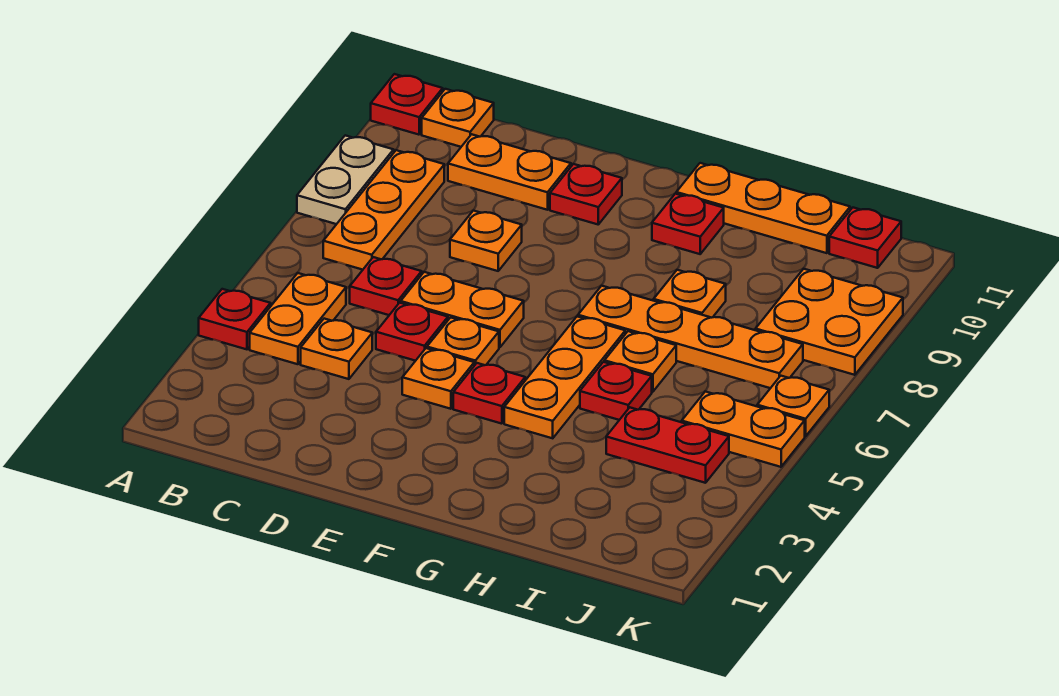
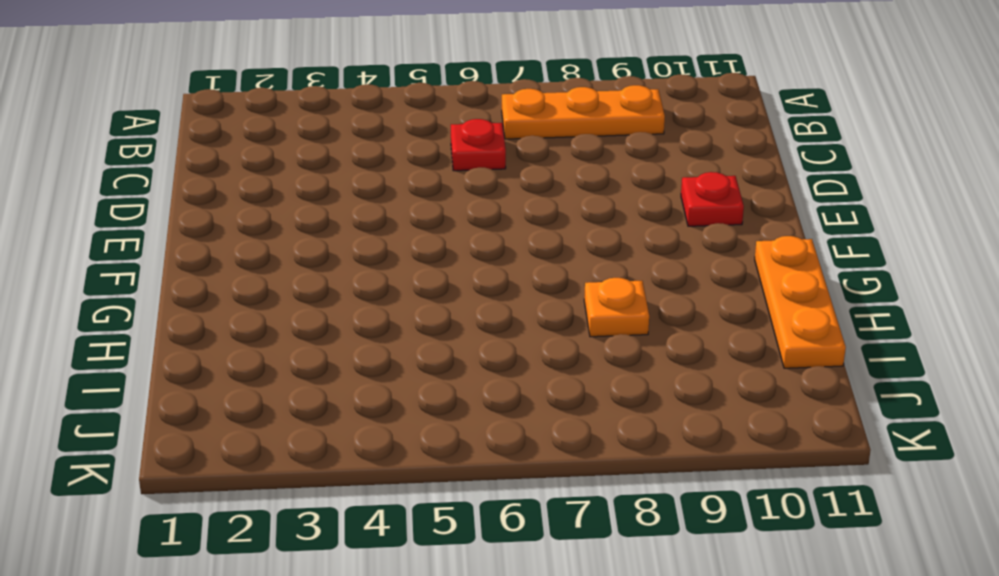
none -> red plate A4 level 1
none -> tan plate A8:A9 level 1
none -> red plate A11 level 1

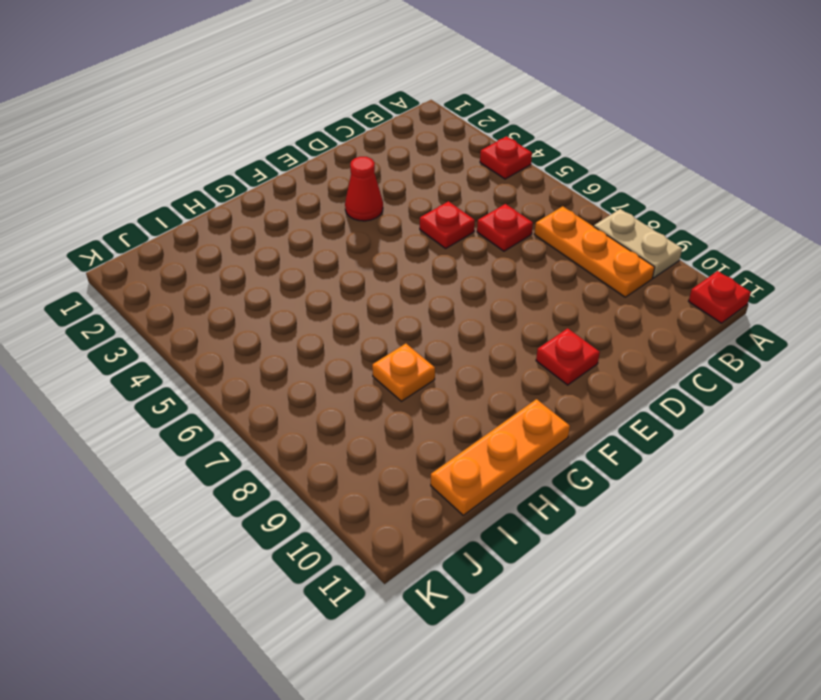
red cone E3 level 1 -> none
none -> orange plate B4:B5 level 1
none -> orange plate B11 level 1
none -> orange plate C4 level 1

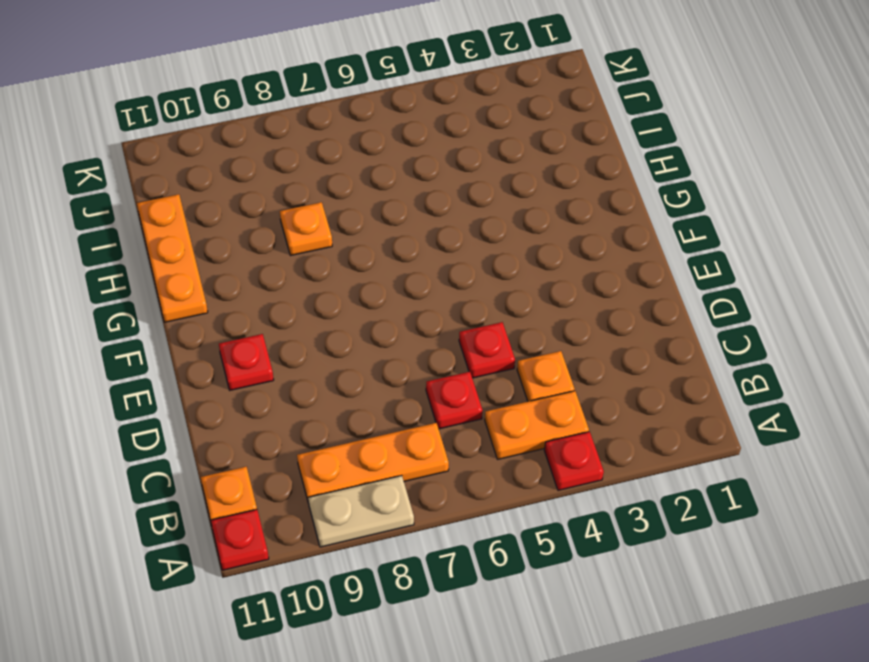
none -> orange plate C10:D10 level 1
none -> orange plate D6:E6 level 1
none -> orange plate D8 level 1

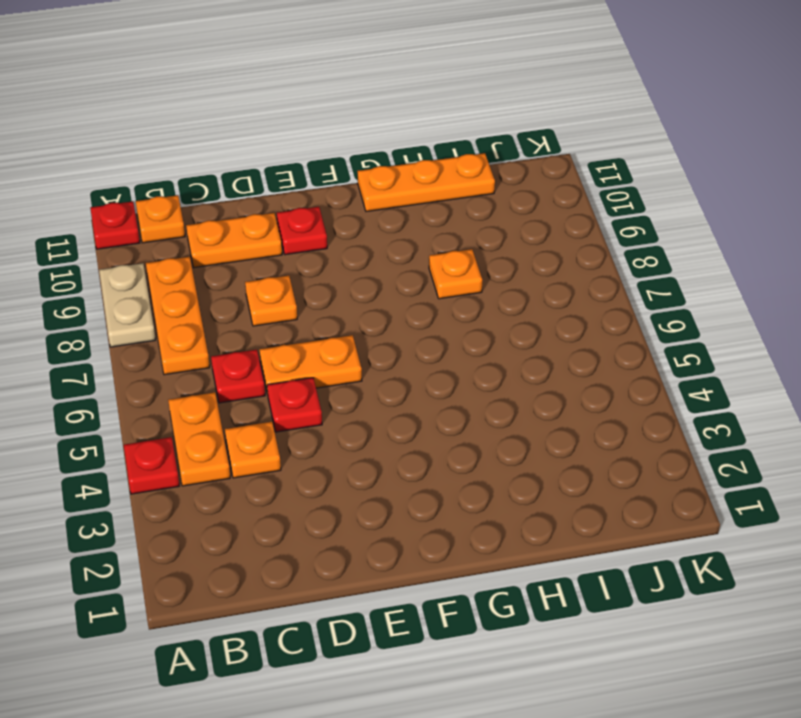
none -> orange plate E4 level 1
none -> orange plate E5 level 1
none -> red plate F4 level 1

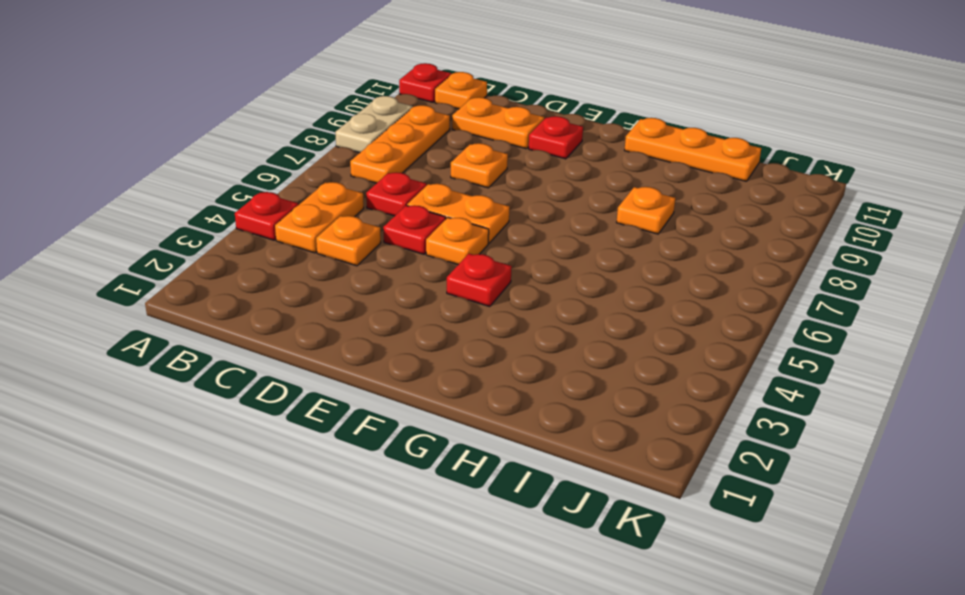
none -> orange plate E4 level 1
none -> orange plate G4:G6 level 1
none -> orange plate G7:J7 level 1

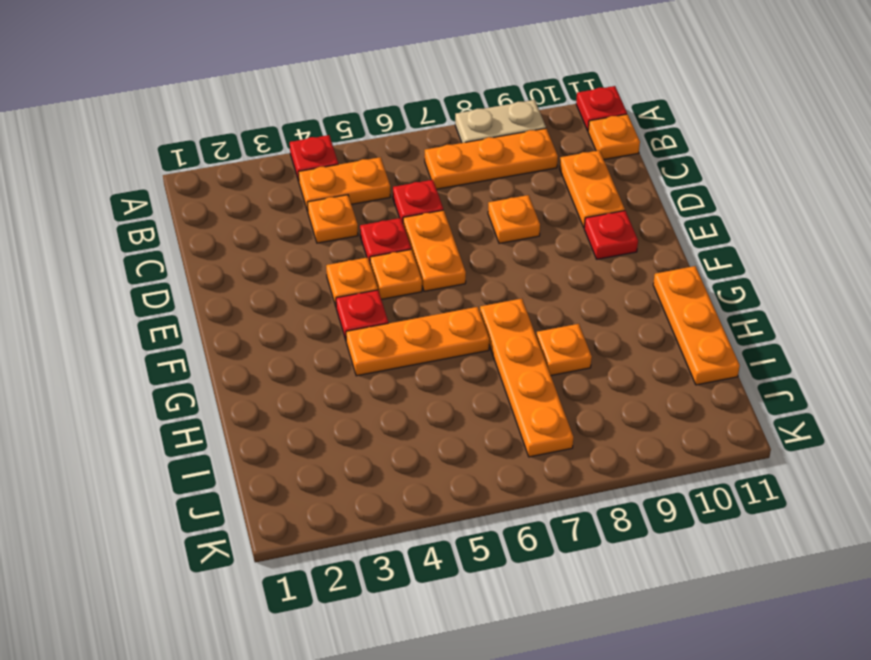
none -> red plate G10 level 1
none -> red plate H5 level 1
none -> orange plate H6 level 1

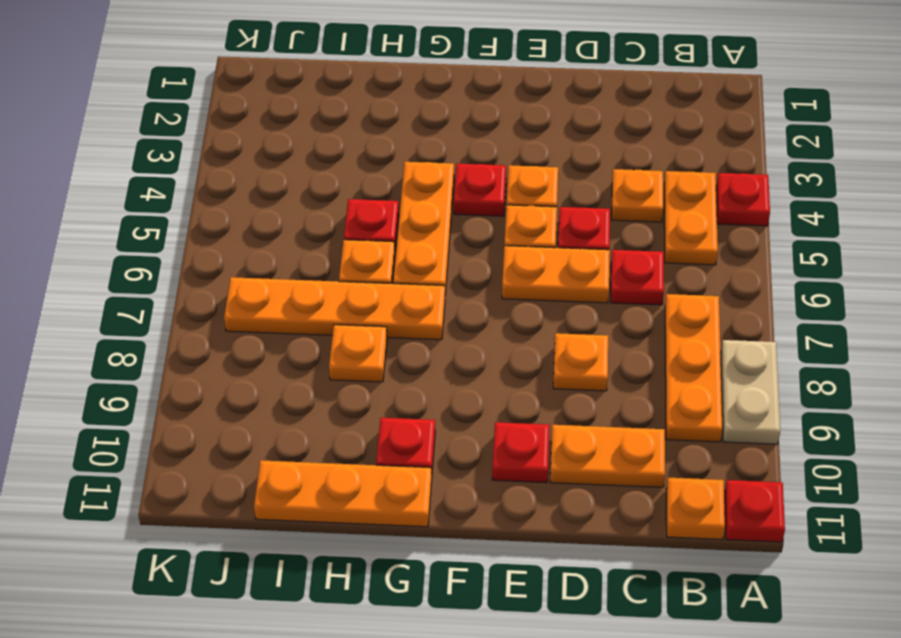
none -> red plate I4:J4 level 1
none -> orange plate J5:K5 level 1
none -> orange plate J8:K9 level 1

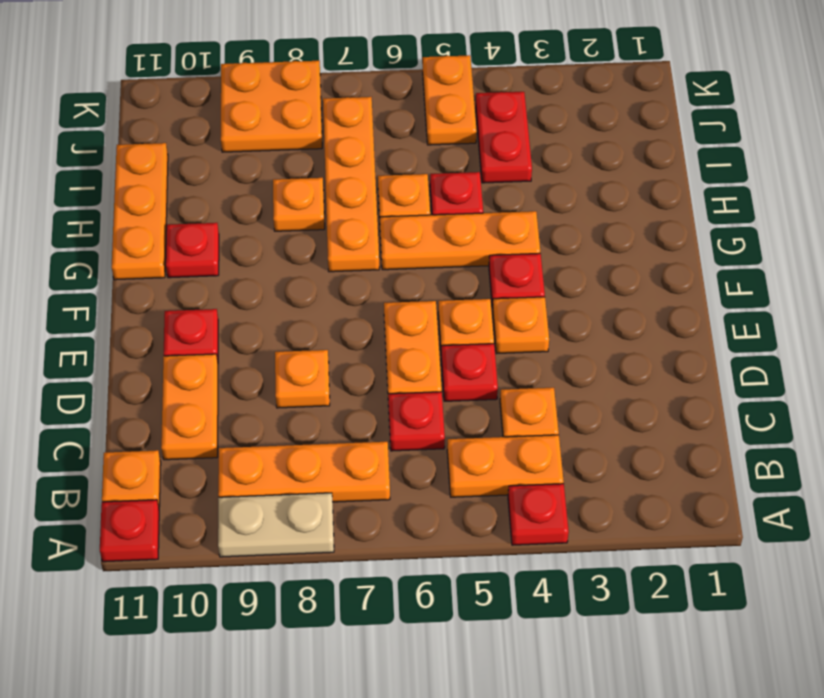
none -> red plate J11 level 1
none -> orange plate K6 level 1

